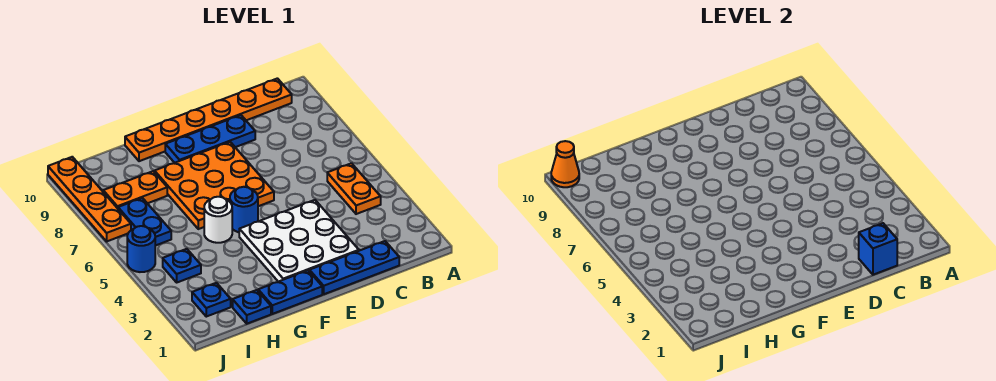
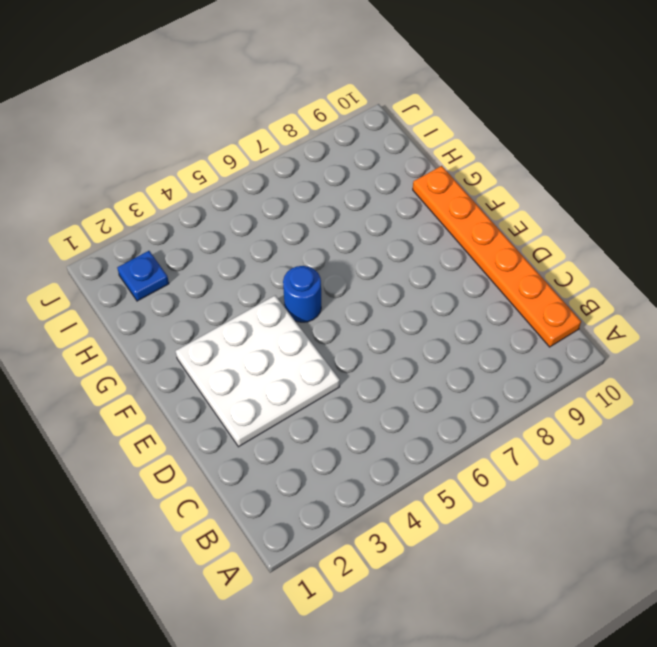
none -> orange plate B4:B5 level 1
none -> blue plate C1:E1 level 1
none -> blue plate D9:F9 level 1

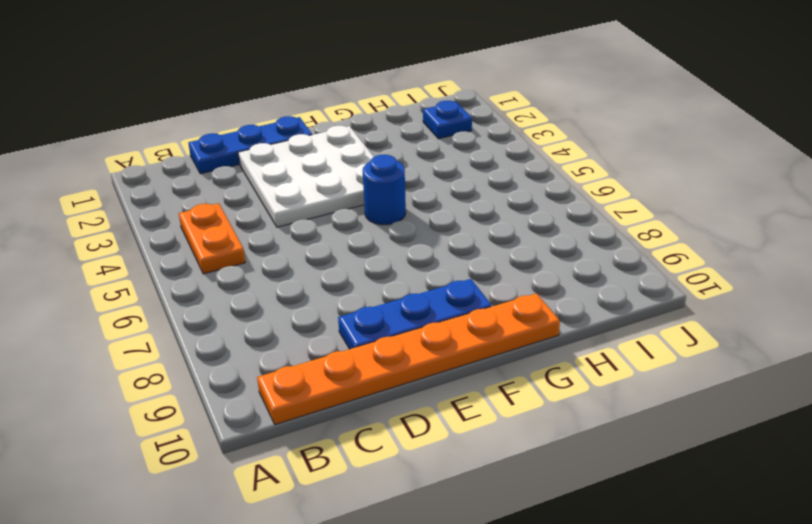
none -> orange plate E6:G8 level 1
none -> blue plate F1:G1 level 1
none -> white round brick G5 level 1

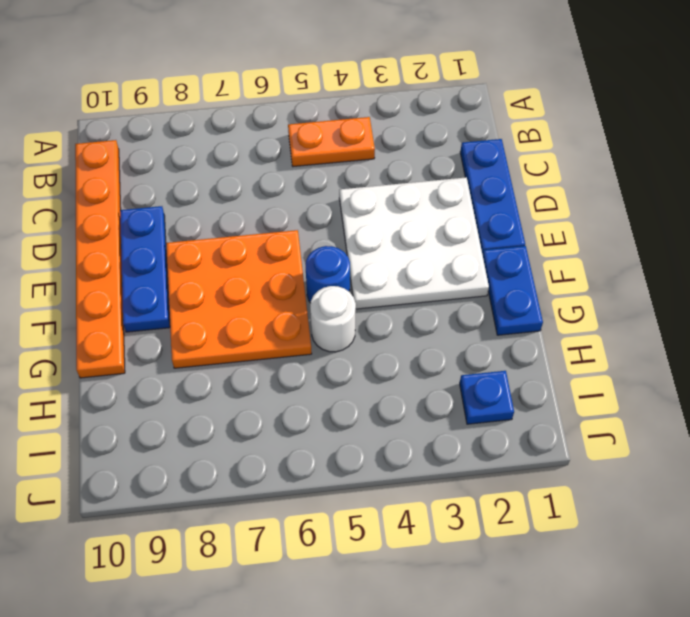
none -> blue plate H1 level 1
none -> orange plate H8:I8 level 1
none -> blue plate I4 level 1

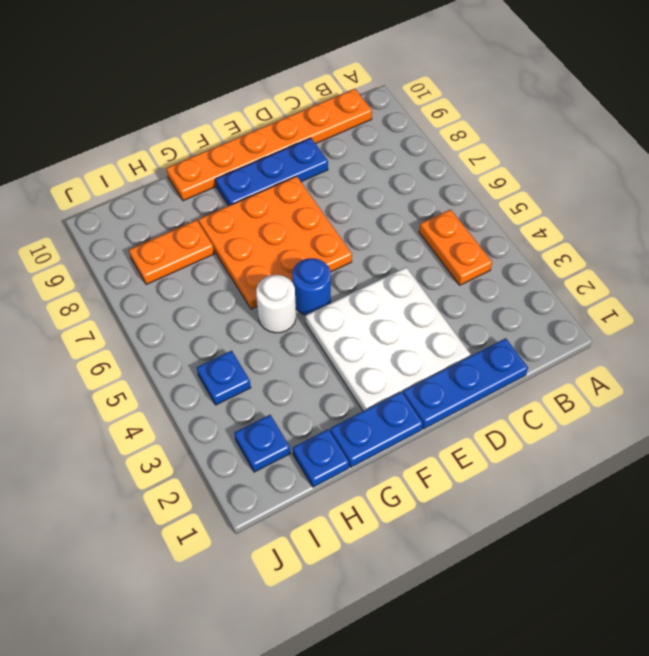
none -> blue plate I6:I7 level 1
none -> blue round brick J5 level 1
none -> orange plate J7:J10 level 1

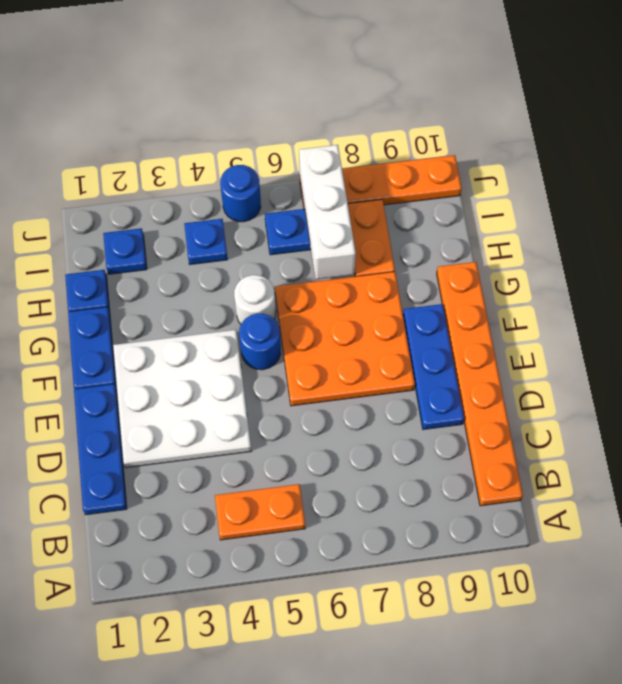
white brick H7:J7 level 2 -> none
none -> blue brick C1 level 2
none -> orange cone J10 level 2

